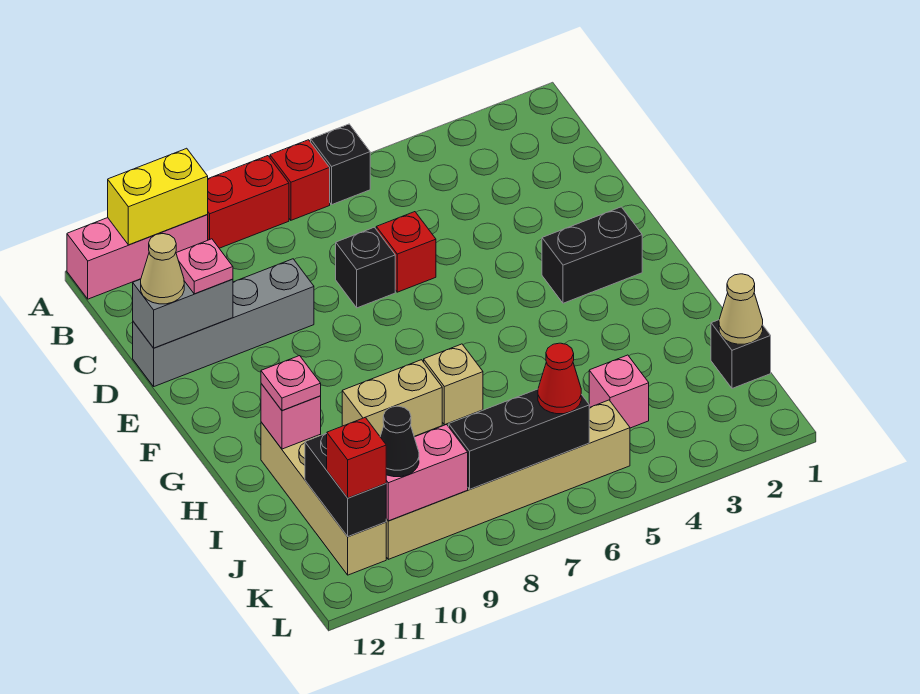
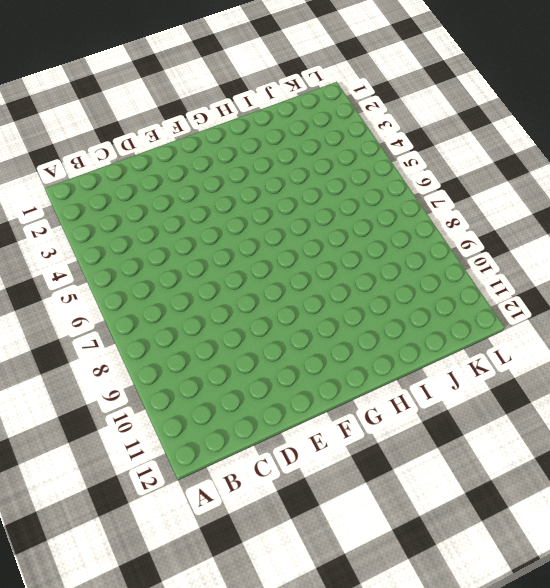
none -> black brick A6 level 1
none -> red brick A7 level 1
none -> red brick A8:A9 level 1

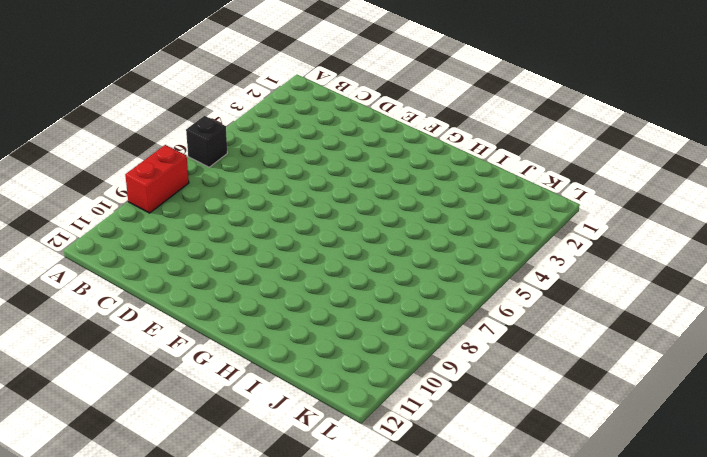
none -> red brick A7 level 1
none -> pink brick A10:A12 level 1
none -> red brick D6 level 1

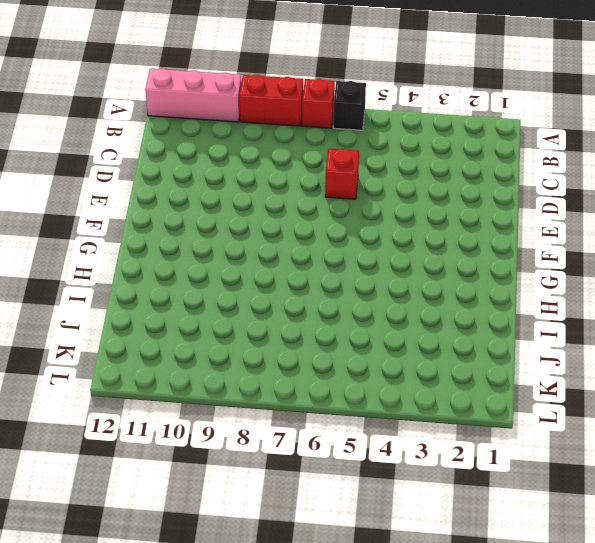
none -> black brick D7 level 1
none -> grey brick D9:D12 level 1
none -> black brick F2:F3 level 1

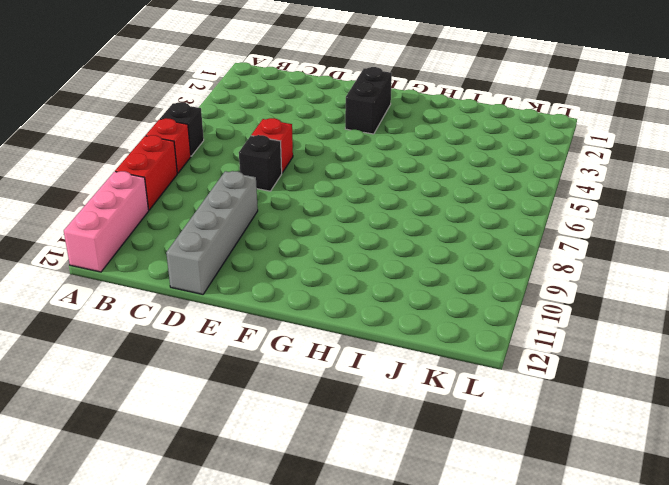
none -> tan brick H7 level 1
none -> tan brick H8:H9 level 1
none -> tan brick H11:K11 level 1

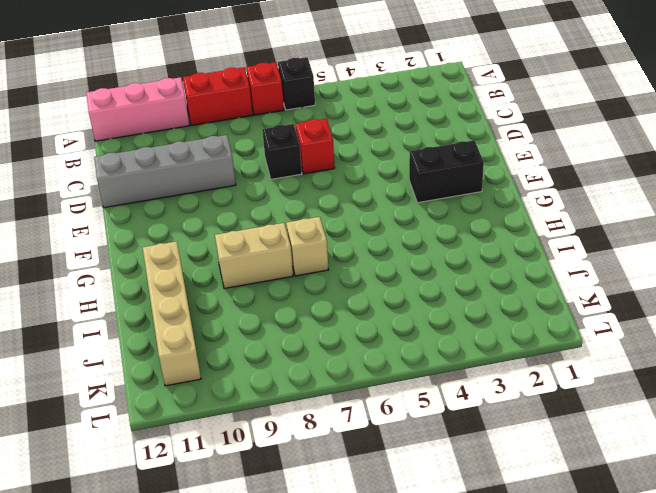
none -> black brick J1 level 1
none -> pink brick J4 level 1
none -> tan brick K5:K10 level 1

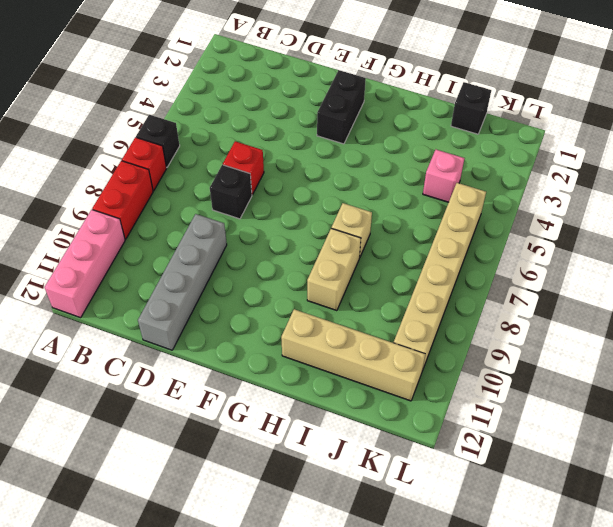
none -> yellow brick A10:A11 level 2
none -> grey brick D11:D12 level 2
none -> pink brick H11 level 2

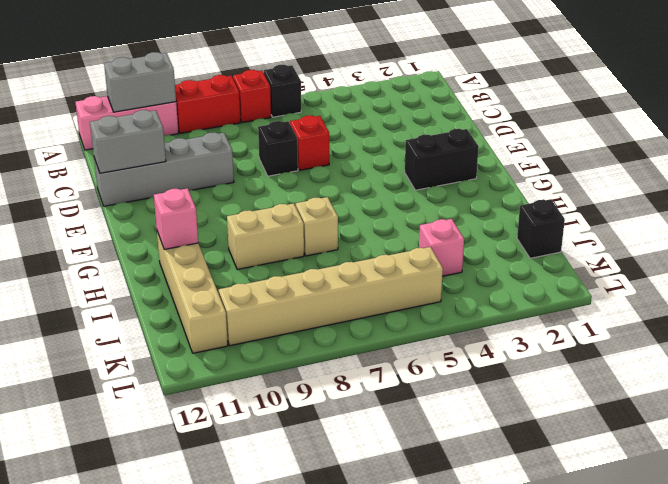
grey brick A10:A11 level 2 -> yellow brick A10:A11 level 2
none -> tan cone J1 level 2
none -> black brick J11:K11 level 2
none -> black brick K6:K8 level 2

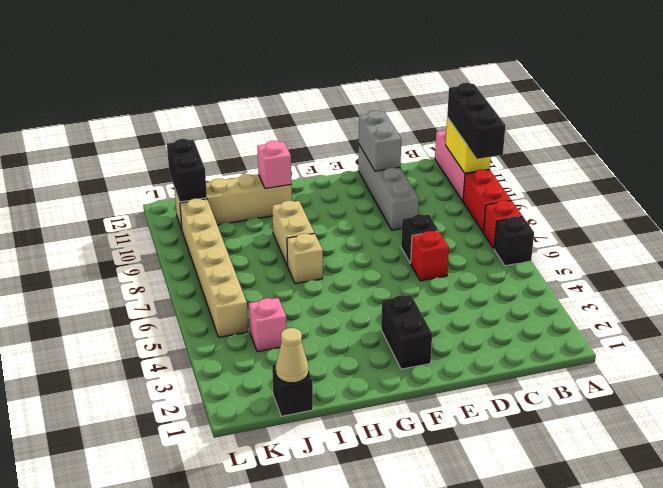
black brick A9:A11 level 3 -> black brick K6:K8 level 2
black brick K11:K12 level 2 -> black brick J11:K11 level 2
none -> pink brick K9:K10 level 2
none -> pink plate D11 level 3
none -> tan cone D12 level 3

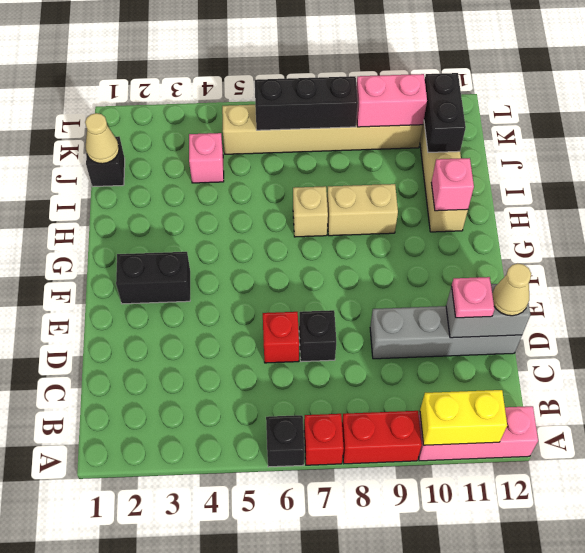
none -> pink plate H11 level 3
none -> red cone K6 level 3
none -> black cone K10 level 3

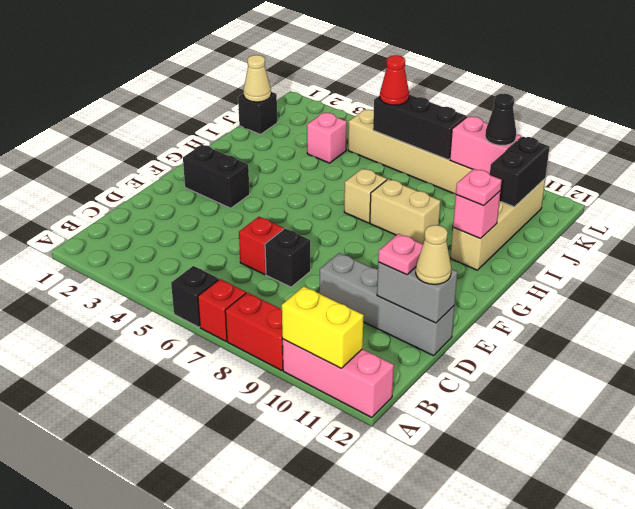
none -> red brick K11 level 3

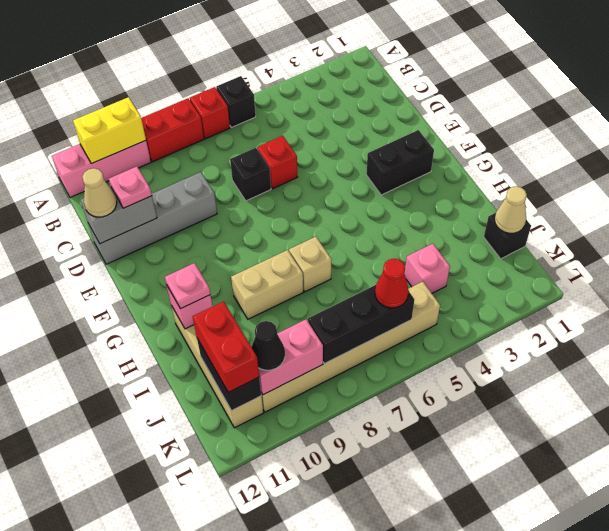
red brick J11:K11 level 3 -> red brick K11 level 3

